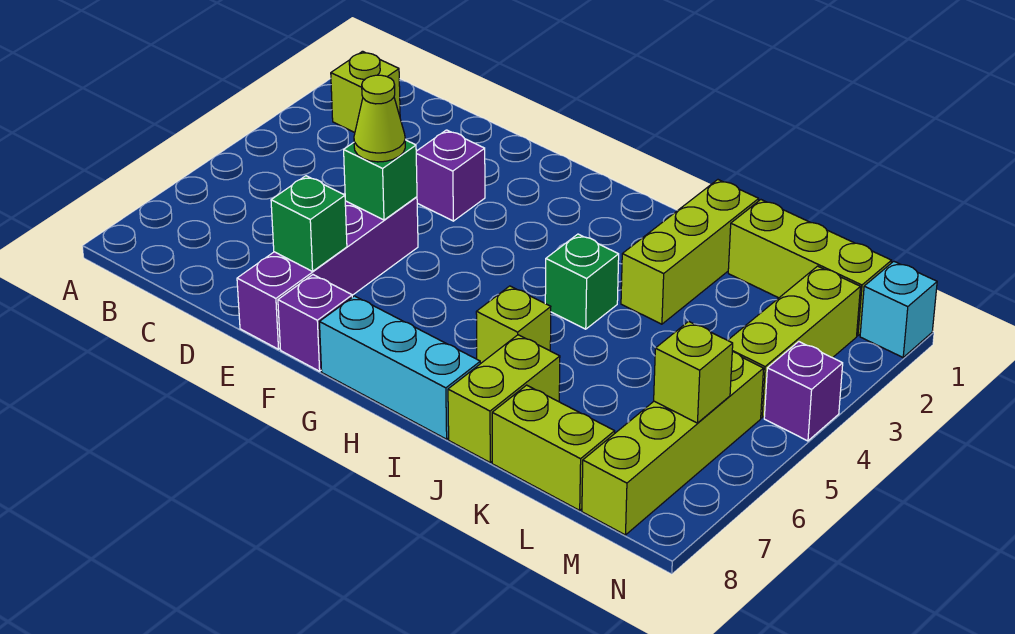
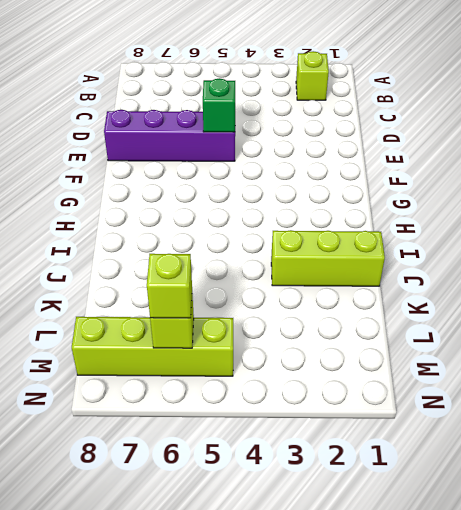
lime brick M6 level 3 -> lime brick I6 level 1
none -> purple brick E3 level 1
none -> purple brick F8 level 1
none -> cyan brick G8:I8 level 1

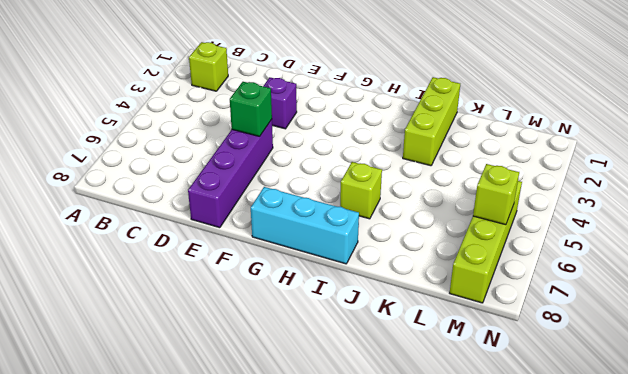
none -> purple brick F8 level 1
none -> green brick I4 level 1
none -> lime brick J7:J8 level 1

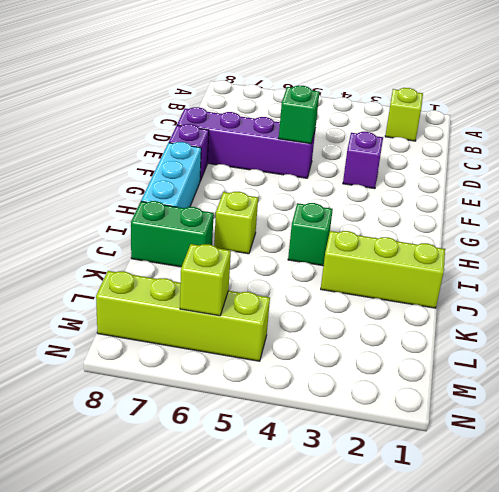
green brick J7:J8 level 1 -> lime brick J7:J8 level 1
none -> lime brick K1:M1 level 1
none -> lime brick K8:L8 level 1
none -> lime brick M2:M4 level 1

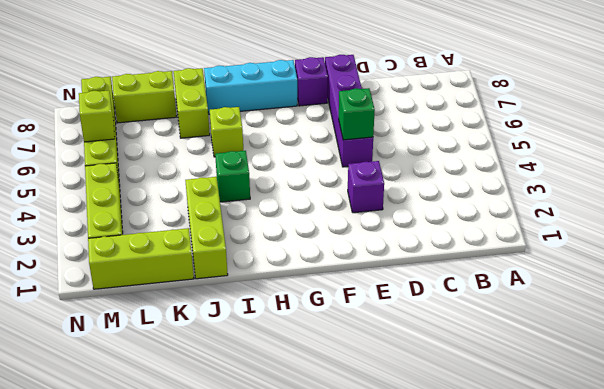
none -> lime brick B2 level 1
none -> cyan brick N1 level 1
none -> purple brick N4 level 1

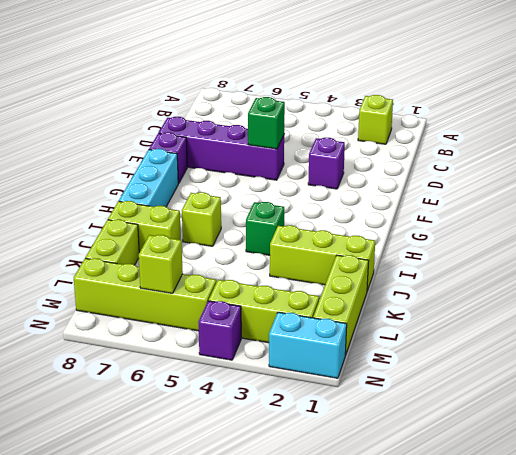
cyan brick N1:N2 level 1 -> cyan brick N1 level 1
none -> green brick E7 level 2
none -> lime cone E5 level 3

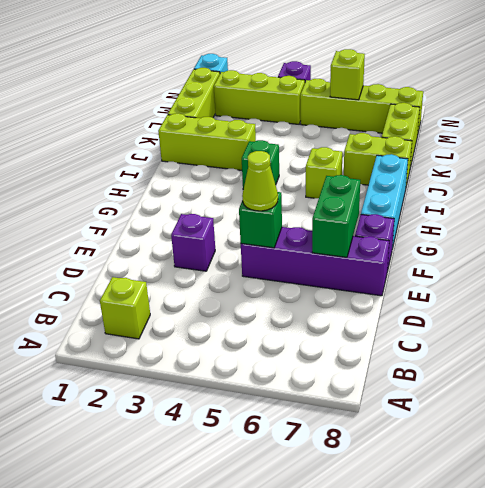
green brick E7:F7 level 2 -> green brick E7 level 2

